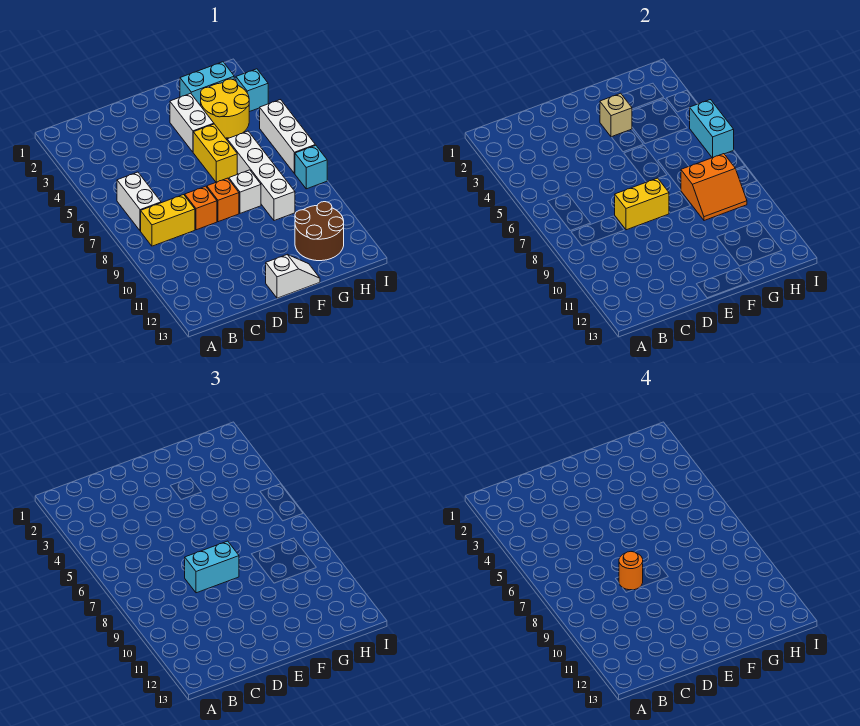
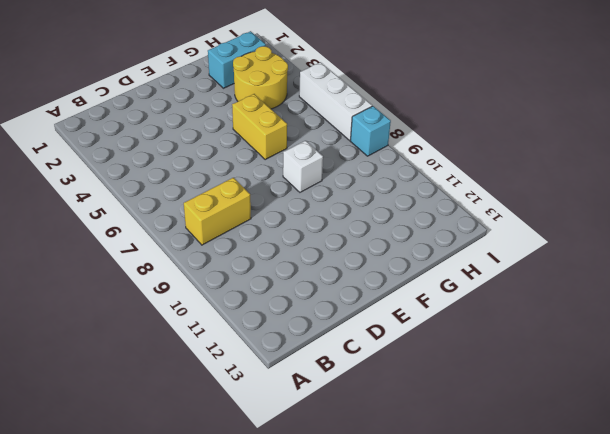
none -> white brick B6:B7 level 1
none -> orange brick D8 level 1
none -> orange brick E8 level 1

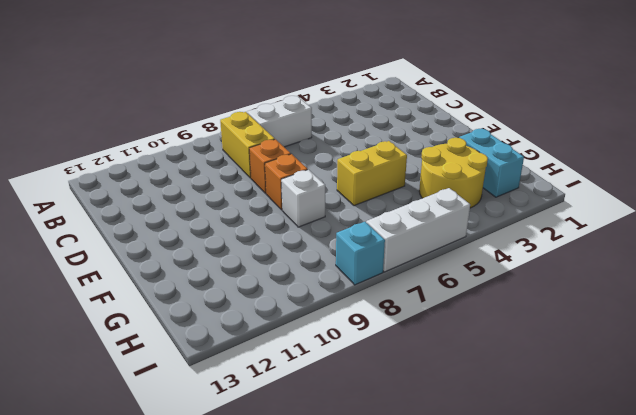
none -> white slope E13:F13 level 1 top E
none -> white brick F3:F4 level 1
none -> white brick G6:G9 level 1

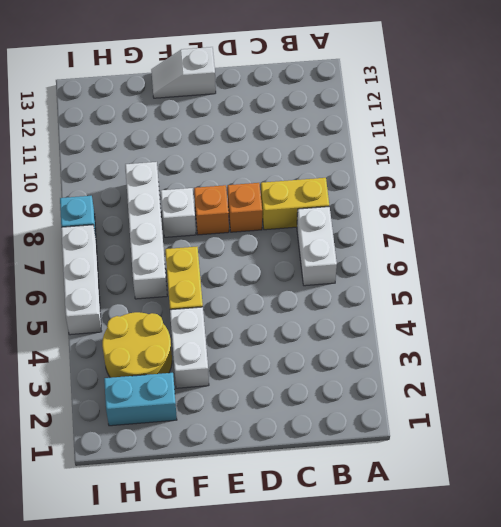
none -> brown round brick G11:H12 level 1
none -> cyan brick I3 level 1
none -> yellow brick D8:E8 level 2

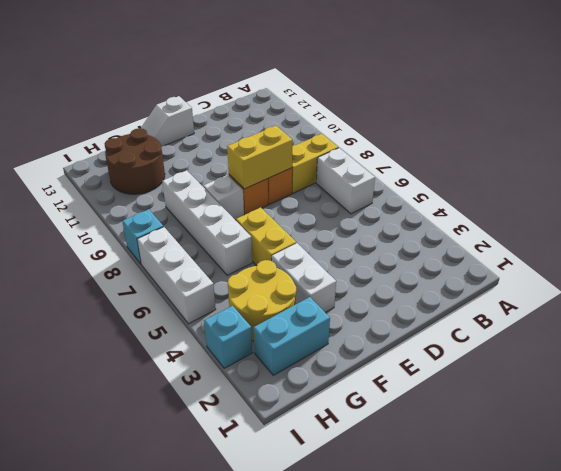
none -> tan brick F3 level 2
none -> orange slope G8:H9 level 2 top 8
none -> cyan brick I5:I6 level 2

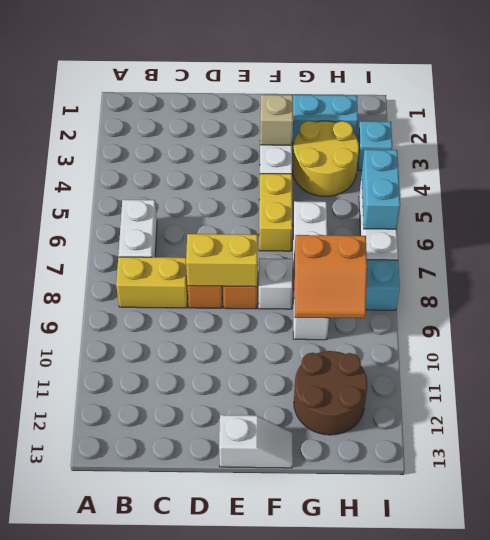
none -> cyan brick D8:E8 level 3
none -> orange round brick D8 level 4

